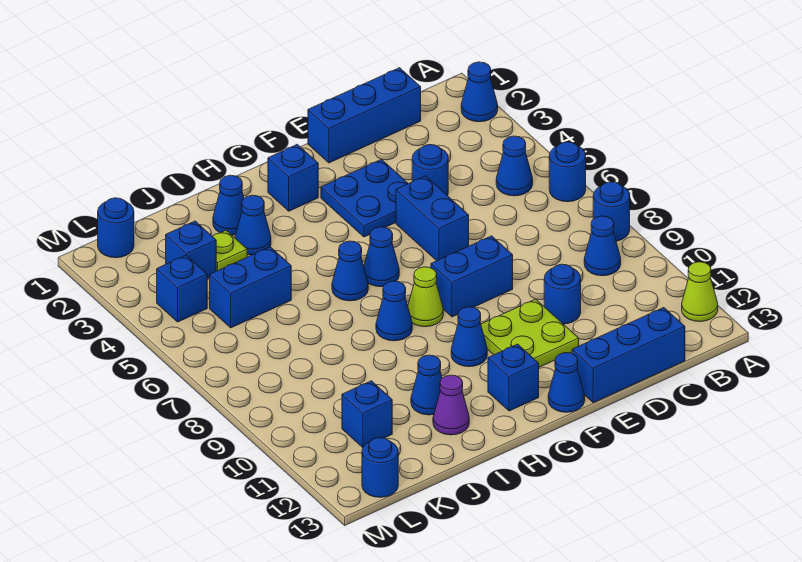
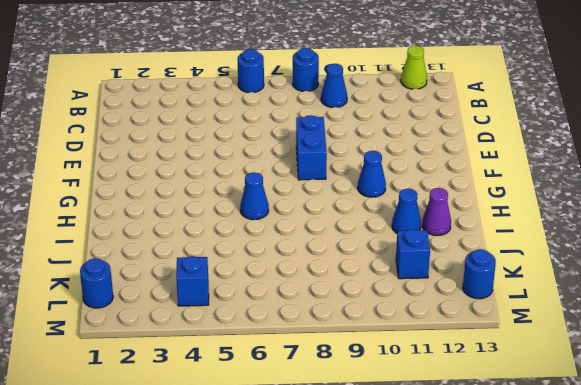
none -> blue cone A2 level 1
none -> blue cone B5 level 1
none -> blue brick C1:E1 level 1
none -> blue brick C13:E13 level 1

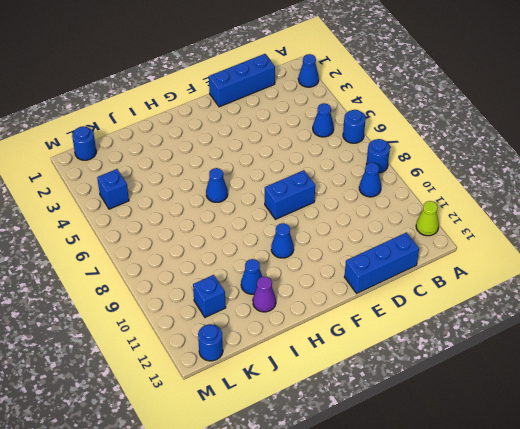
none -> blue round brick D4 level 1
none -> blue round brick D10 level 1
none -> blue plate E3:F4 level 1
none -> blue brick E5:E6 level 1

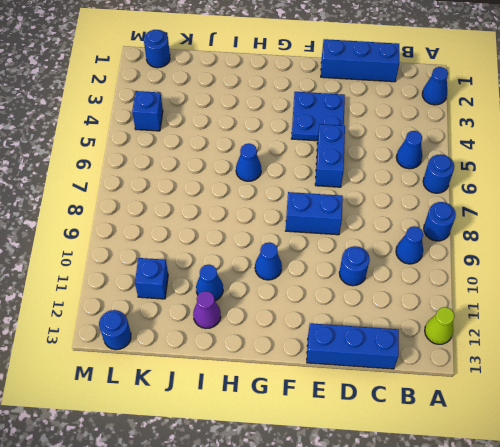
none -> blue round brick D4 level 1
none -> lime plate E10:F11 level 1
none -> blue cone F13 level 1
none -> blue brick G2 level 1

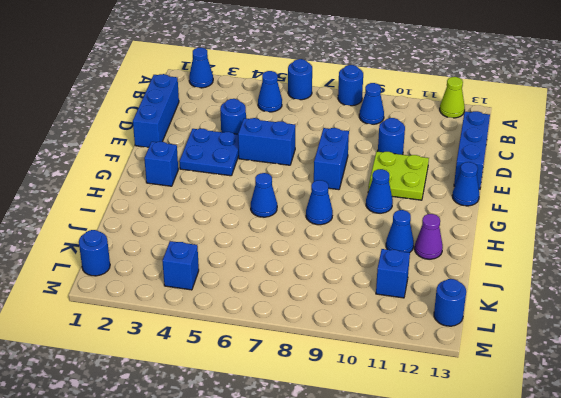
none -> blue cone G6 level 1
none -> lime cone G8 level 1
none -> blue brick G12 level 1
none -> blue cone I2 level 1

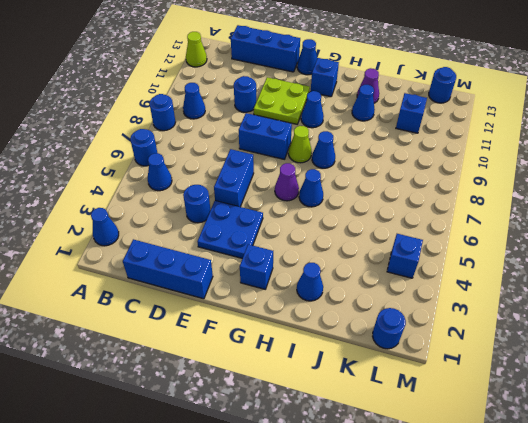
purple cone G6 level 1 -> blue cone G6 level 1
none -> blue cone I3 level 1
none -> lime plate J3 level 1
none -> blue brick J5:K5 level 1
none -> blue brick K3 level 1

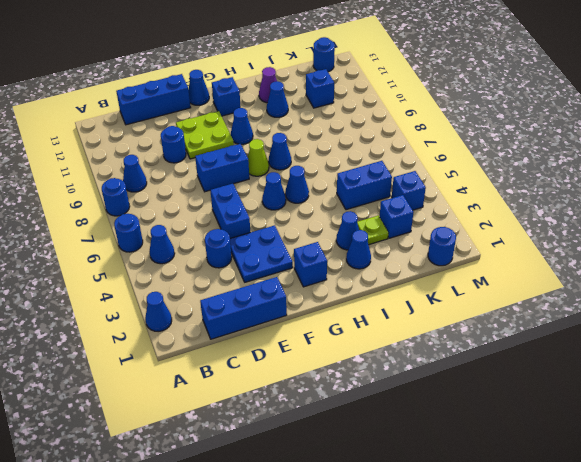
none -> lime cone A12 level 1

